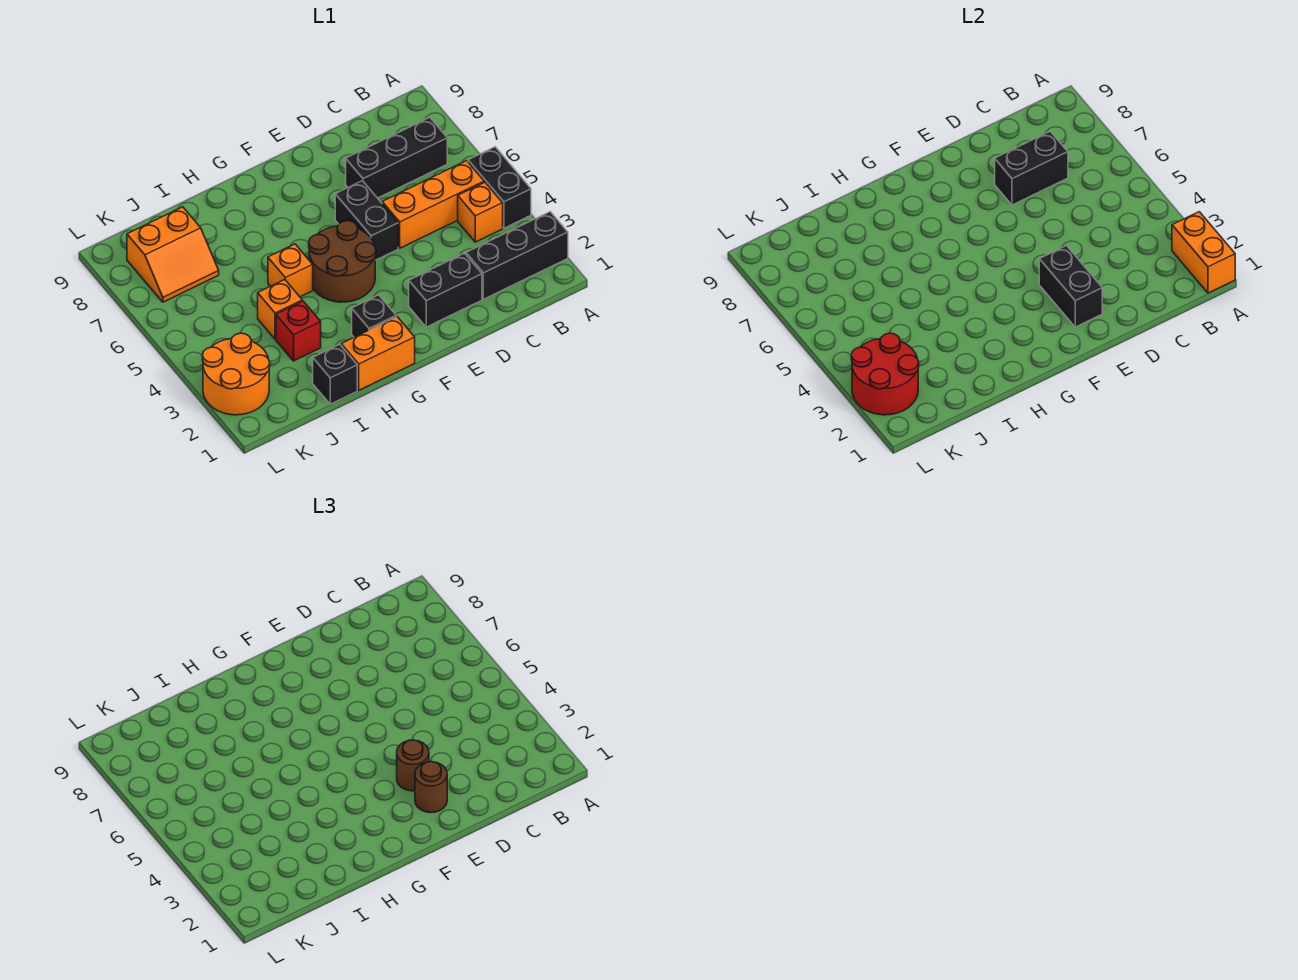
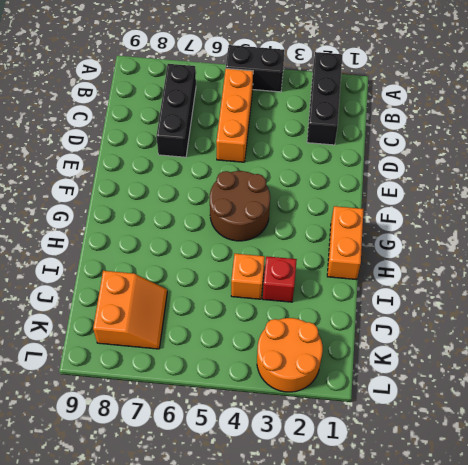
none -> orange brick B4 level 1
none -> black brick D2:E2 level 1
none -> black brick E5:E6 level 1

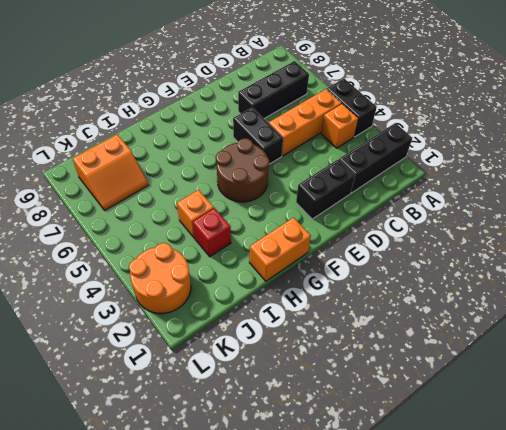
none -> black brick G2 level 1
none -> orange brick H5 level 1
none -> black brick I1 level 1

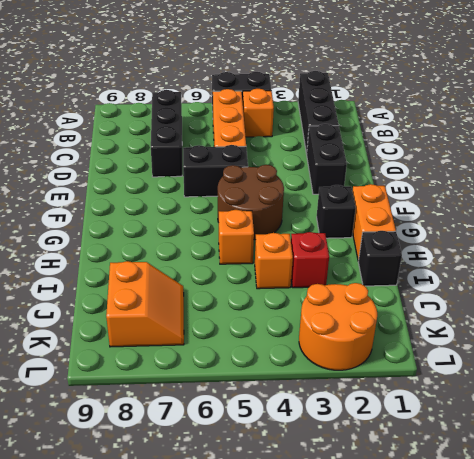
none -> orange brick A1:A2 level 2
none -> black brick C7:D7 level 2
none -> black brick E2:E3 level 2

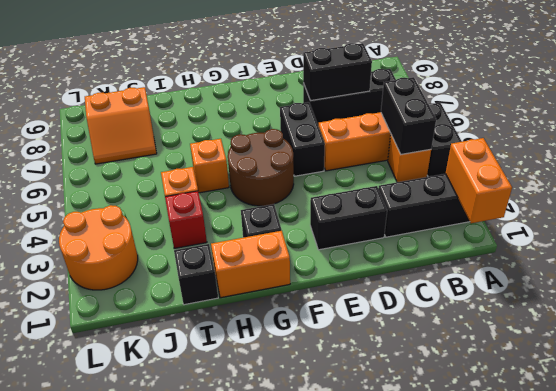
black brick B4:B5 level 2 -> black brick E2:E3 level 2
none -> red round brick K2:L3 level 2
none -> brown round brick E2 level 3
none -> brown round brick E3 level 3

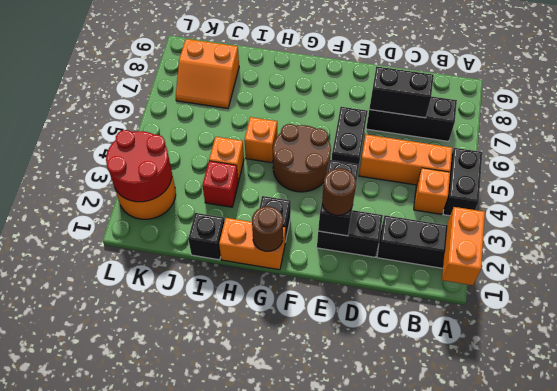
brown round brick G1 level 2 -> brown round brick E3 level 3

